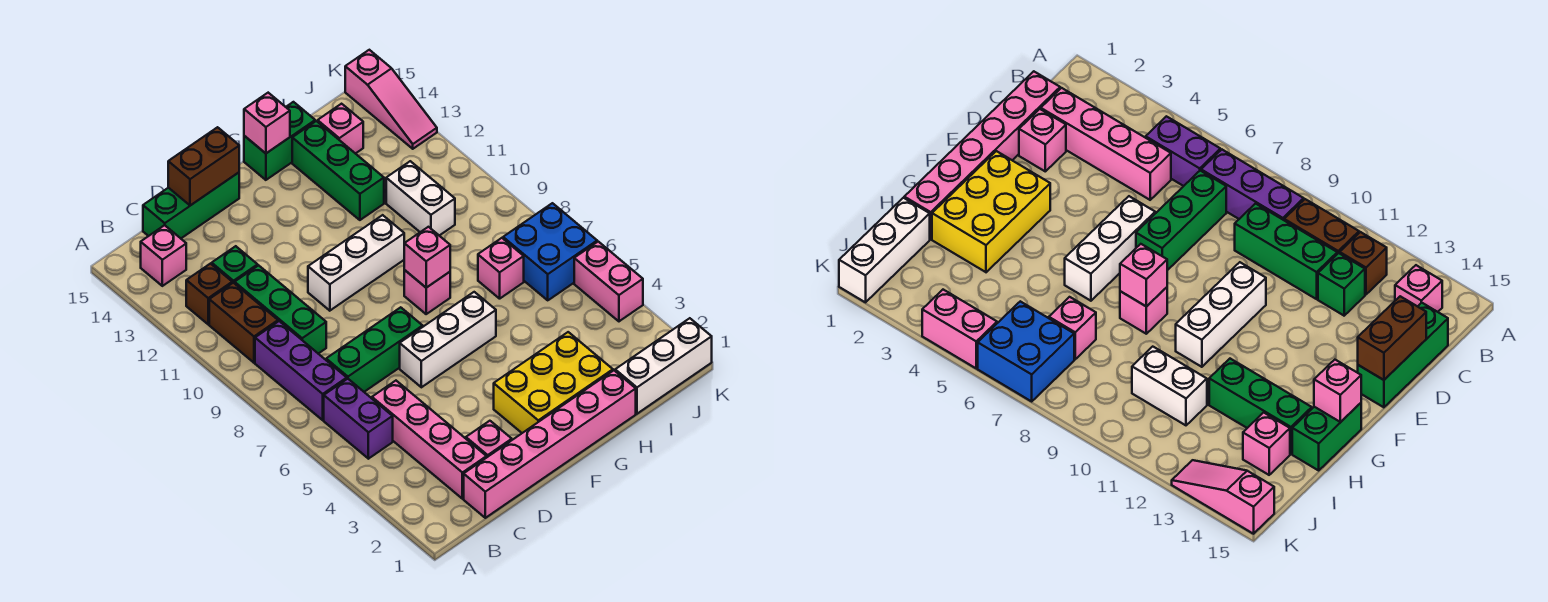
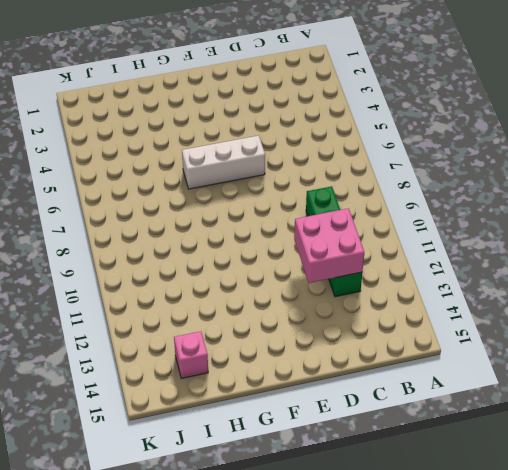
pink brick C11:D12 level 2 -> none
none -> purple brick B5:B6 level 1
none -> purple brick B7:B9 level 1
none -> brown brick B10:B11 level 1

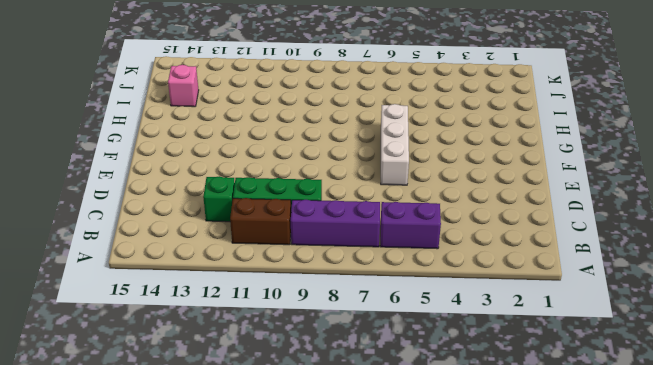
none -> brown brick B12 level 1
none -> pink brick B14 level 1
none -> pink brick C1:H1 level 1

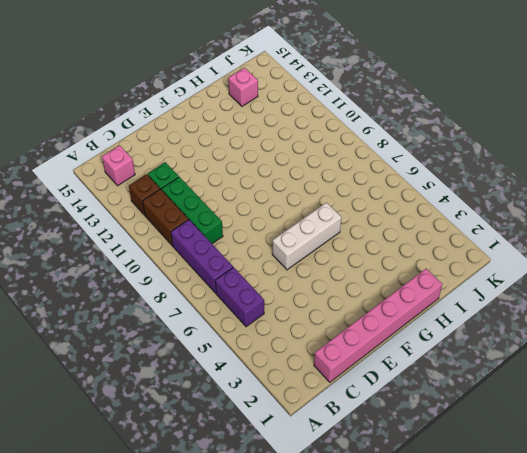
none -> pink brick C2:C5 level 1
none -> green brick C7:E7 level 1
none -> green brick C15:E15 level 1

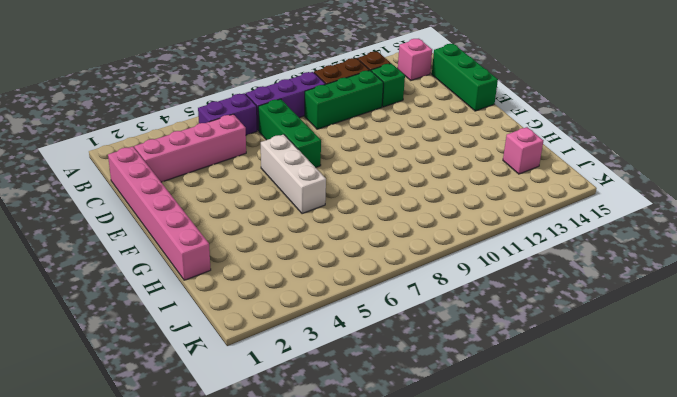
none -> pink brick D2 level 1
none -> white brick E10:G10 level 1
none -> yellow brick F2:H3 level 1

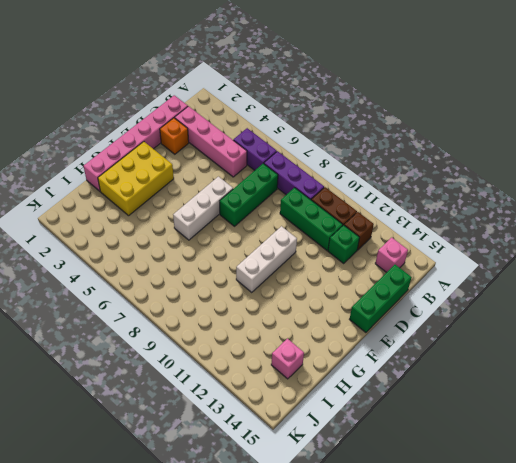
orange brick D2 level 1 -> pink brick D2 level 1
none -> pink brick G8 level 1
none -> green brick G15:H15 level 1
none -> green brick H12:H14 level 1

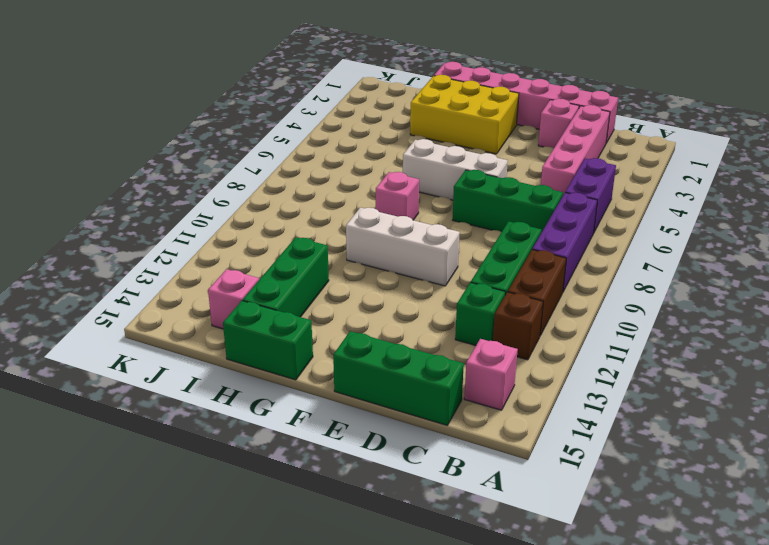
none -> white brick I1:K1 level 1
none -> pink brick I7 level 1
none -> white brick I10:I11 level 1

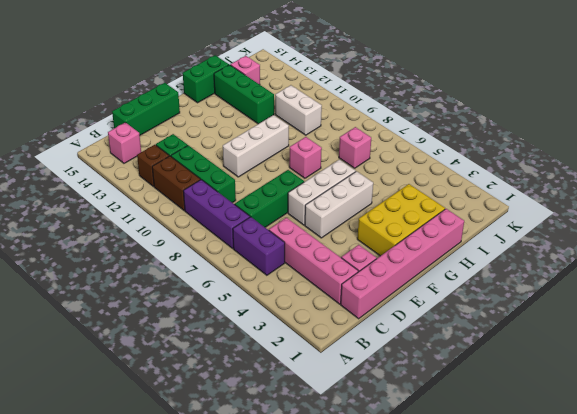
white brick E5:G5 level 1 -> white brick I1:K1 level 1
none -> blue brick J6:K7 level 1
none -> pink brick K4:K5 level 1
none -> pink slope K13:K15 level 1 top 15

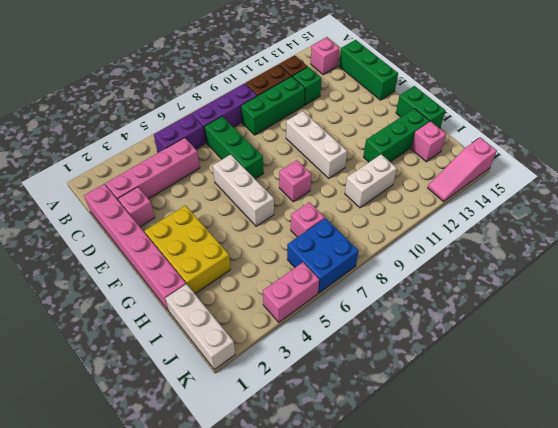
none -> brown brick D15:E15 level 2
none -> pink brick G8 level 2
none -> pink brick G15 level 2

